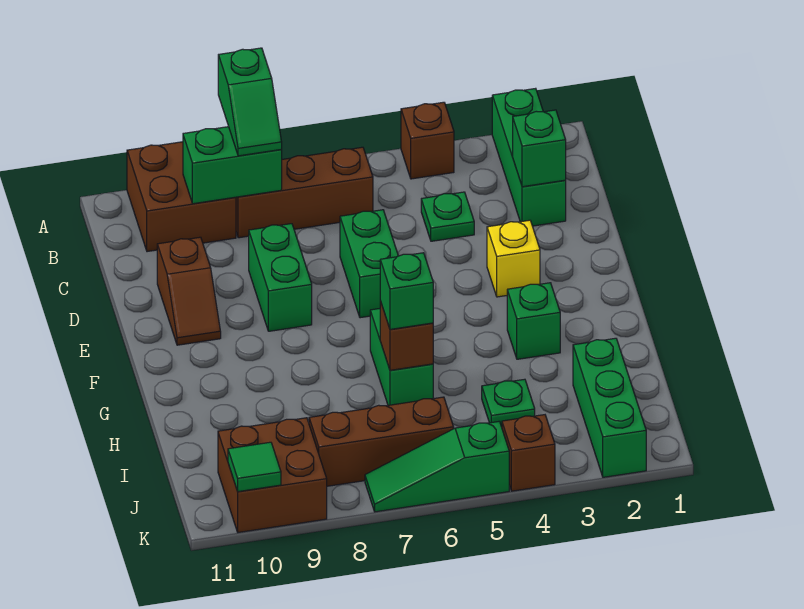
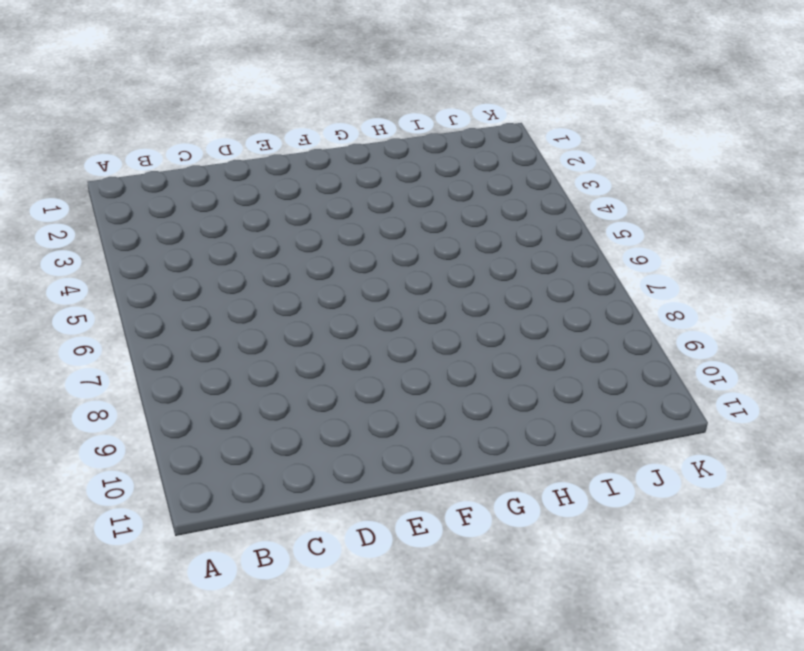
none -> green brick A2:C2 level 1
none -> brown brick A4 level 1
none -> brown brick A9:B10 level 1

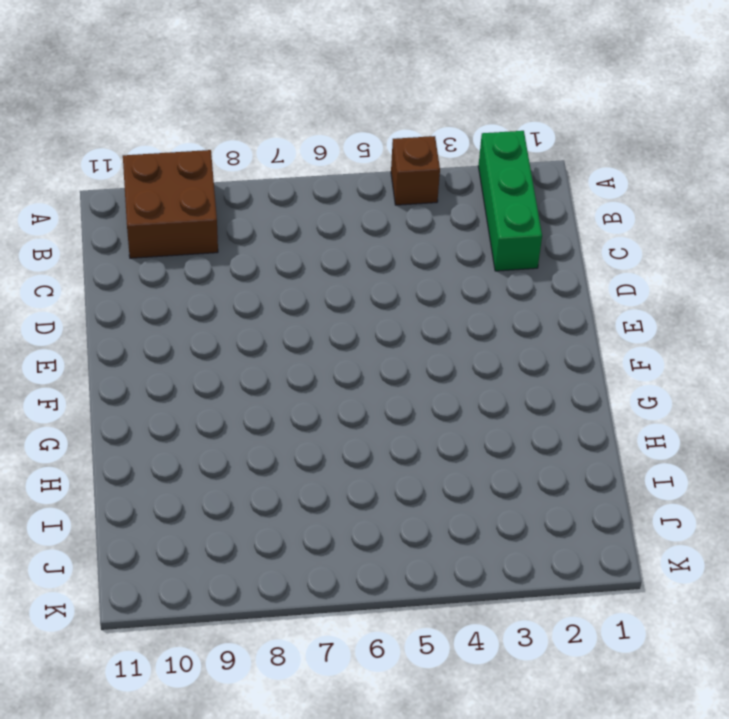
none -> brown brick B6:B8 level 1
none -> green plate C4 level 1
none -> green brick D6:E6 level 1

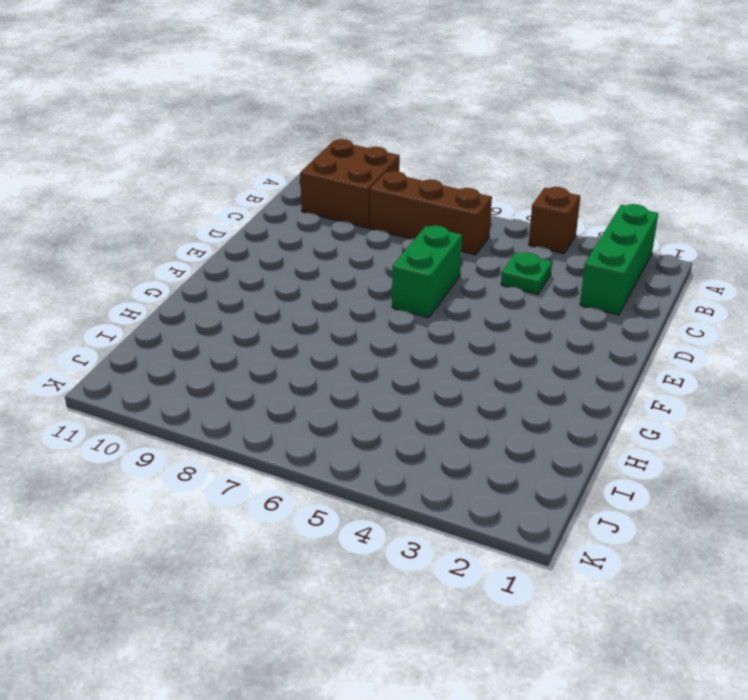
none -> green brick D8:E8 level 1
none -> brown slope D10:E10 level 1 top D
none -> yellow brick E3 level 1

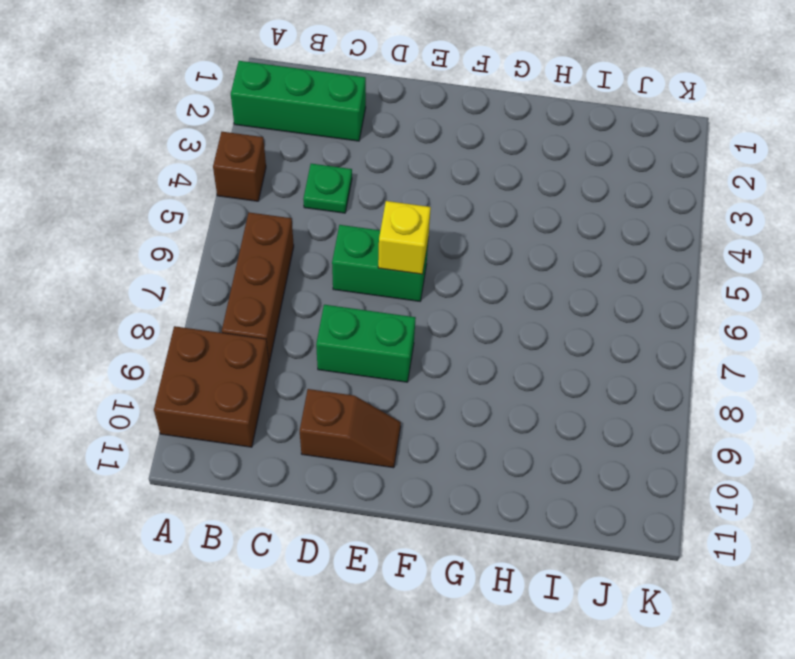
yellow brick E6 level 2 -> yellow brick E3 level 1
none -> green brick G3 level 1
none -> green brick G6:H6 level 1
none -> green brick I2:K2 level 1

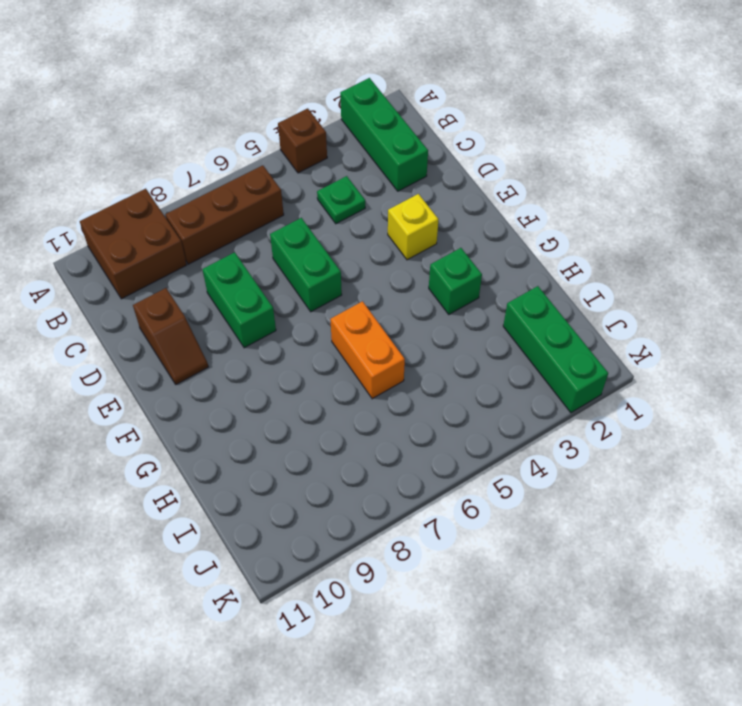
orange brick G6:H6 level 1 -> green brick G6:H6 level 1
none -> green plate I4 level 1
none -> brown brick J6:J8 level 1
none -> brown brick J9:K10 level 1

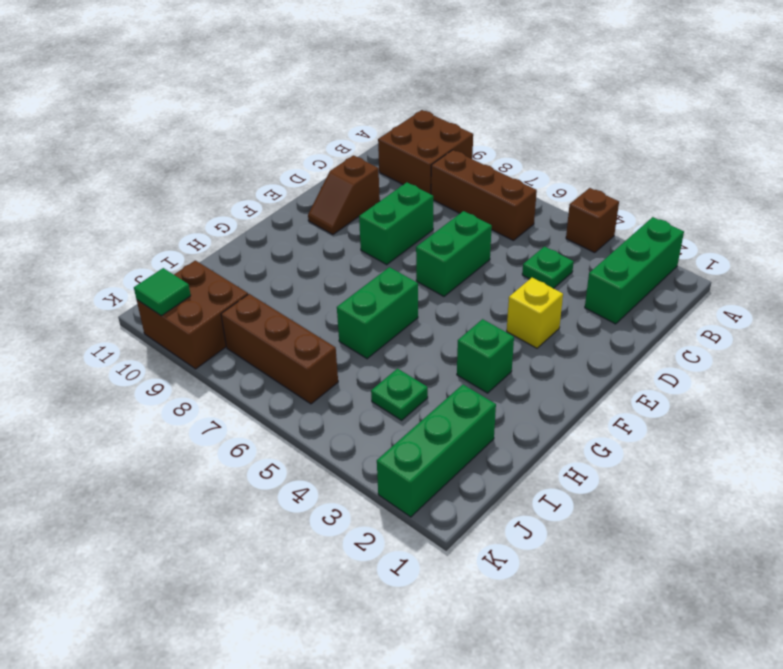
none -> brown brick K4 level 1
none -> green slope K5:K7 level 1 top 5
none -> green brick B8:B9 level 2

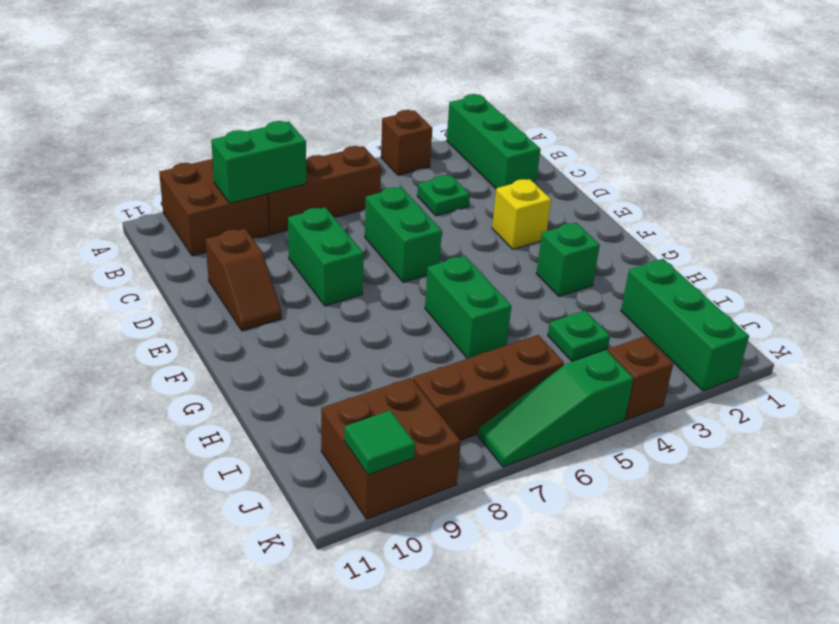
none -> green brick C2 level 2
none -> brown brick H6 level 2
none -> green slope A8:B8 level 3 top A

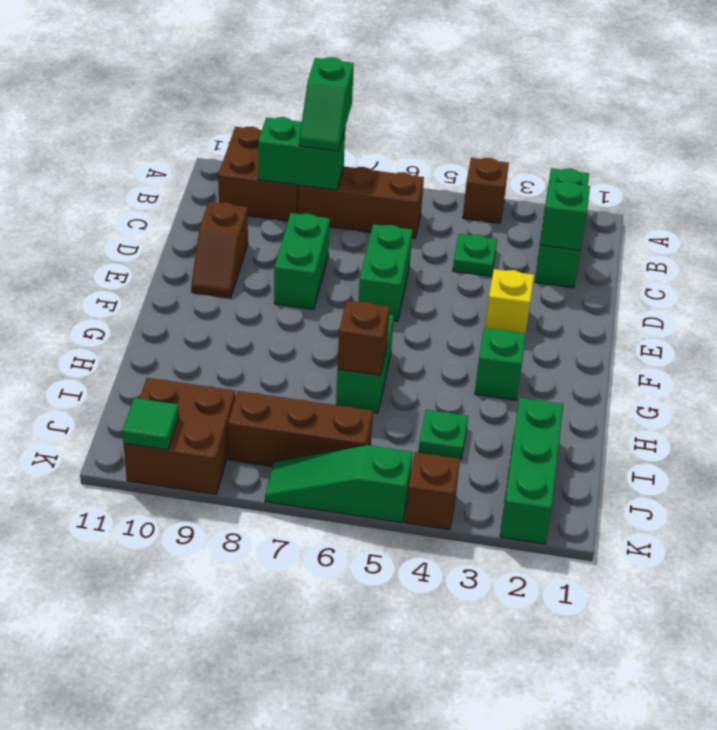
none -> green brick H6 level 3

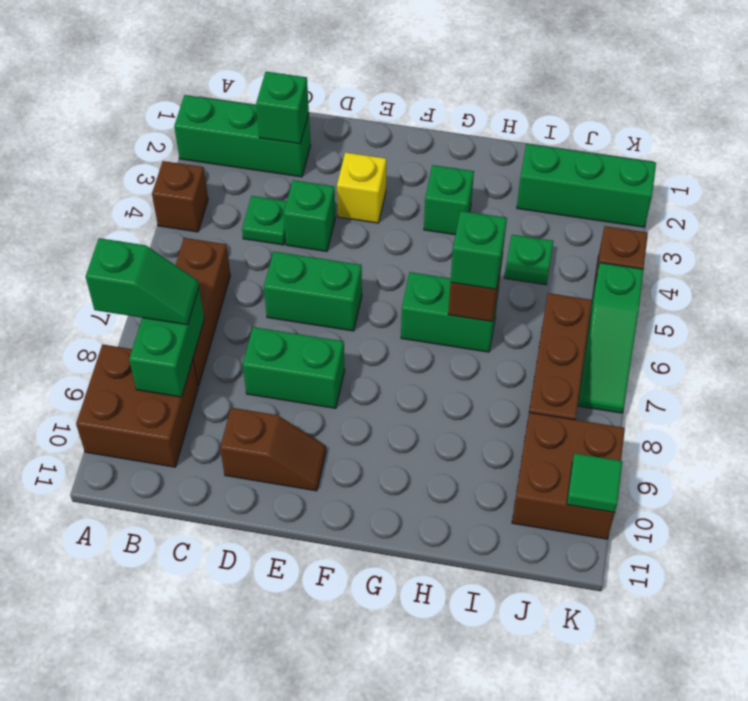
green brick D4 level 1 -> none

